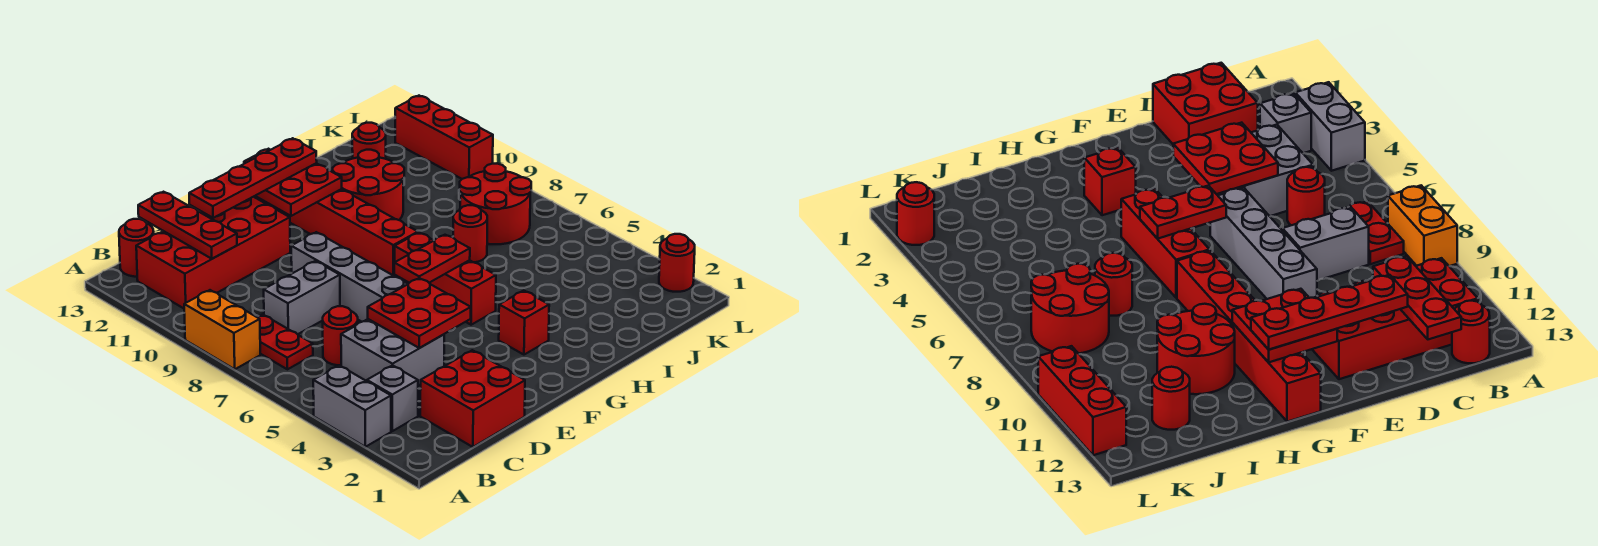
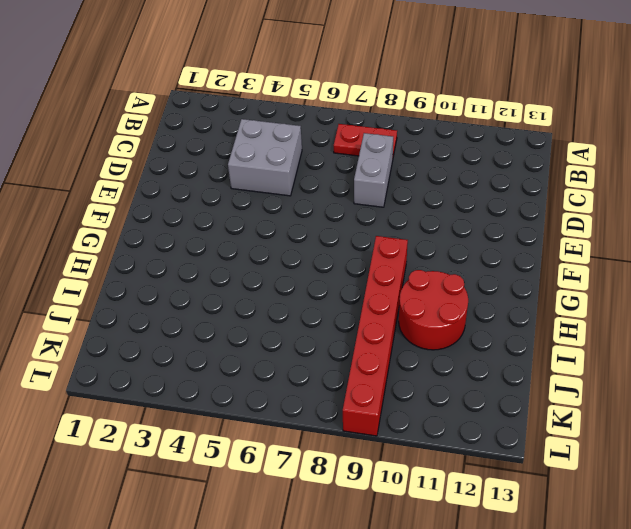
red brick G9:L9 level 1 -> red brick G8:G13 level 1
none -> grey brick A3:A4 level 1
none -> orange brick A8:A9 level 1
none -> grey brick B3 level 1

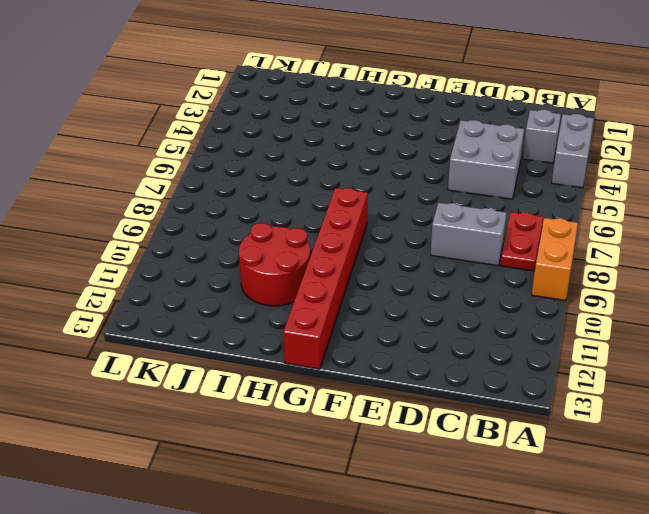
none -> red brick B11:E12 level 1
none -> red round brick B13 level 1
none -> red brick C1:D2 level 1

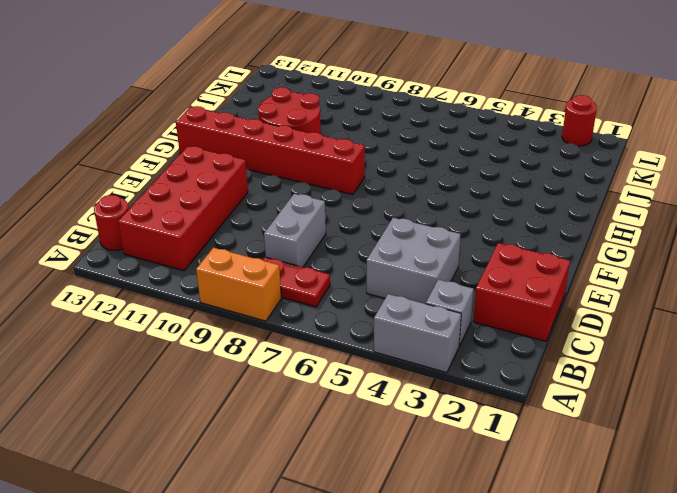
none -> red round brick C6 level 1
none -> grey brick E6:E9 level 1
none -> red brick G3 level 1

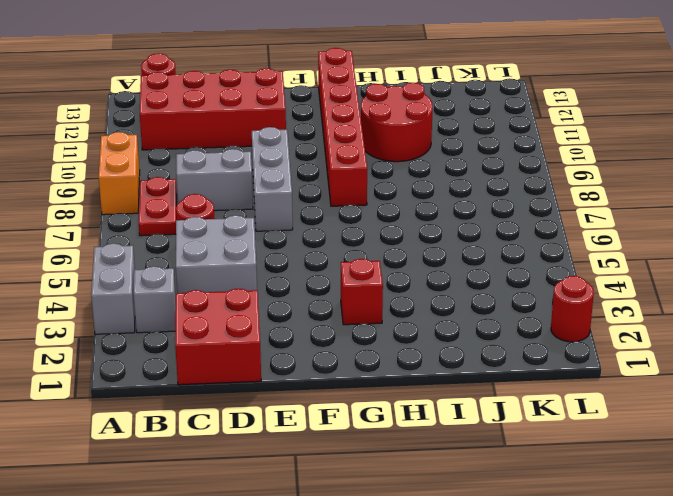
grey brick E7:E9 level 1 -> grey brick E6:E9 level 1
none -> red brick G5:G7 level 1
none -> red round brick I7 level 1
none -> red round brick J7:K8 level 1

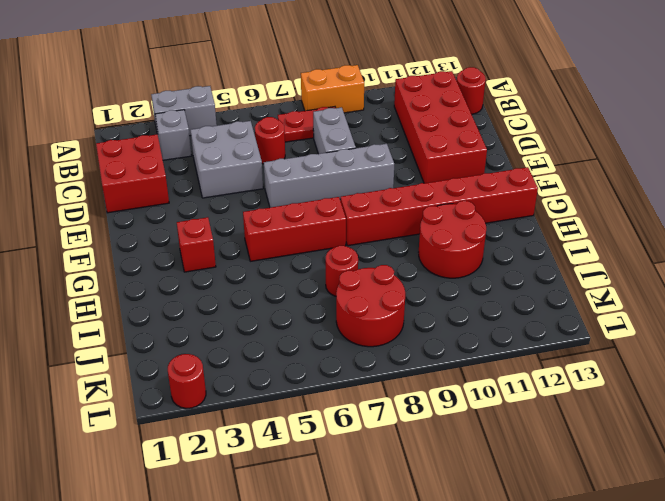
none -> red round brick J12 level 1
none -> red brick L10:L12 level 1
none -> red plate C11:C13 level 2

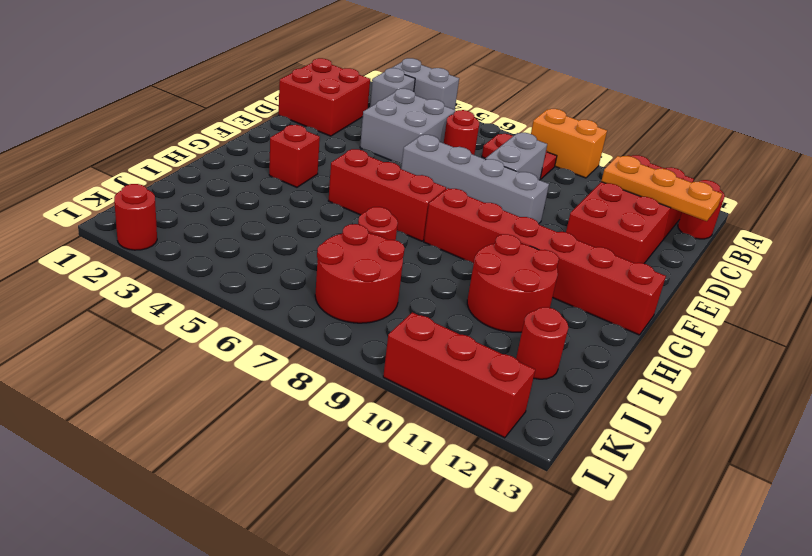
orange plate C11:C13 level 2 -> red plate C11:C13 level 2
none -> red plate D4:E5 level 2
none -> red plate F6:G6 level 2
none -> red plate F11:G12 level 2

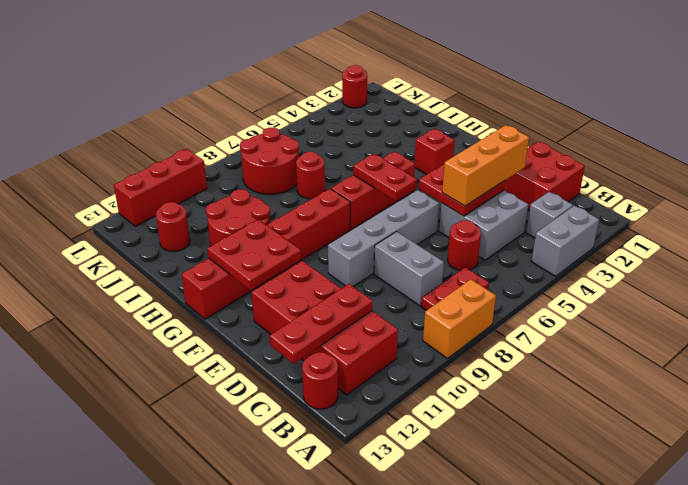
orange brick D3:D5 level 3 -> none
none -> red plate D12:G12 level 3

